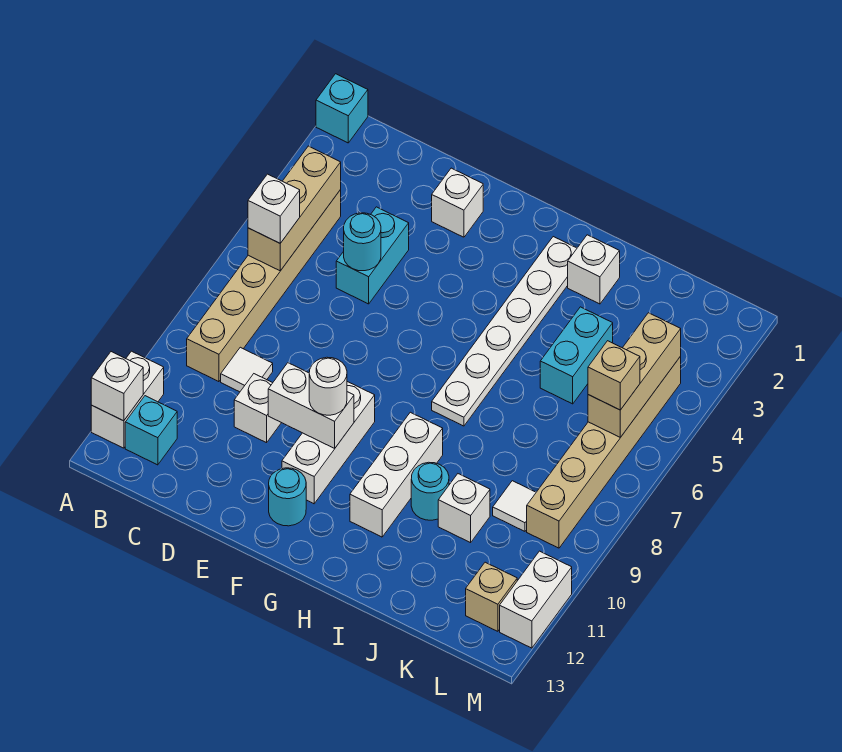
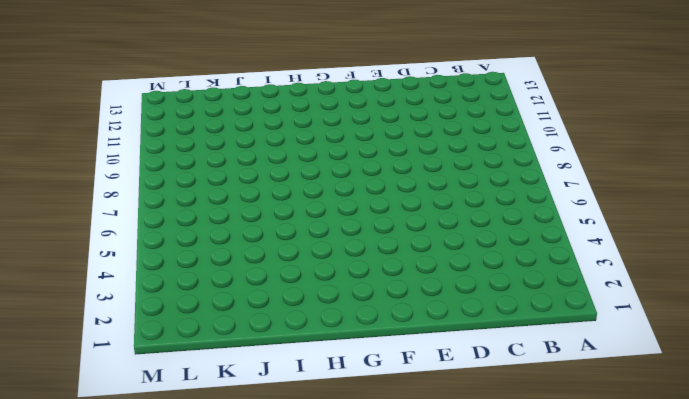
none -> cyan brick A1 level 1
none -> white brick A11:A12 level 1
none -> tan brick B4:B9 level 1

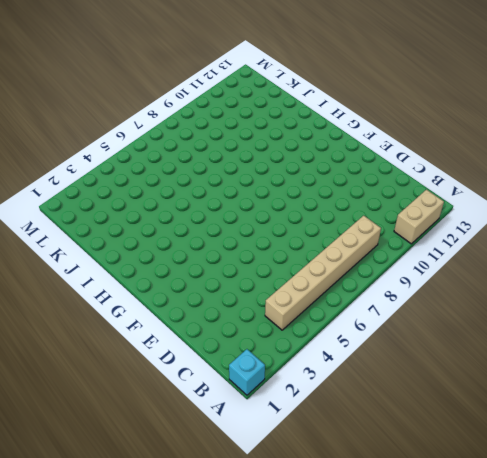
tan brick A11:A12 level 1 -> white brick A11:A12 level 1
none -> cyan brick B12 level 1
none -> white tile C9 level 1
none -> cyan brick D4:D5 level 1

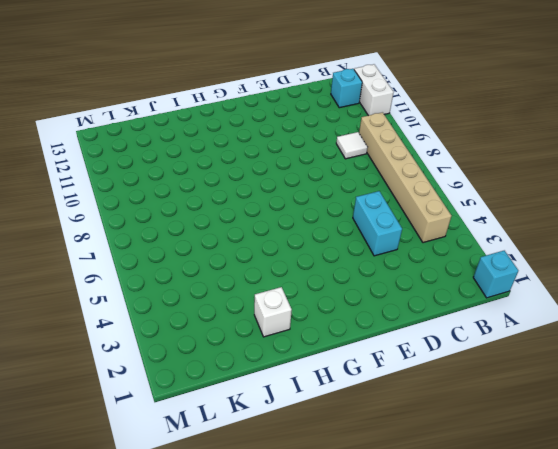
none -> white brick D10 level 1
none -> white brick E2 level 1
none -> white brick F9:F11 level 1

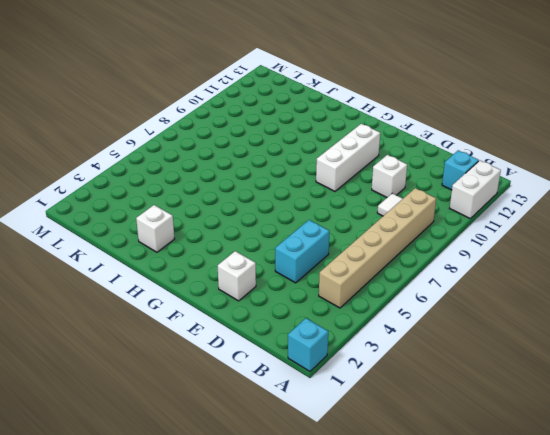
none -> cyan round brick F12 level 1
none -> white plate H2:H7 level 1
none -> white brick H9:H11 level 1

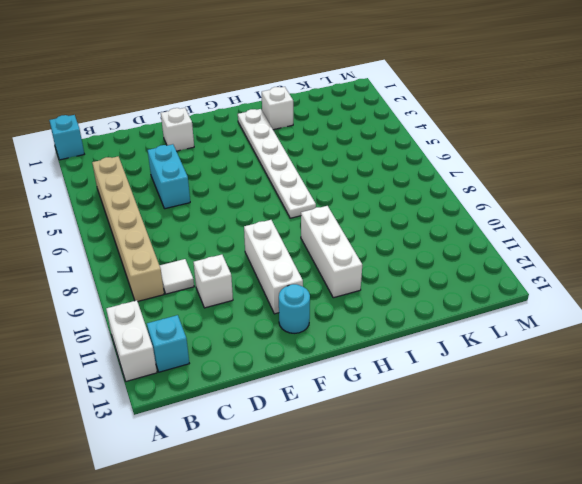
none -> cyan round brick I10 level 1
none -> cyan brick J4:J5 level 1
none -> white brick J10 level 1

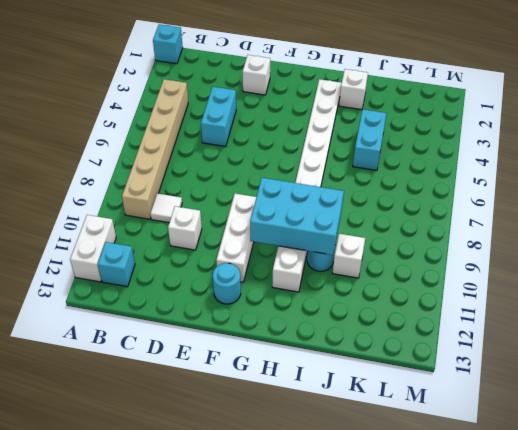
cyan brick G9:I10 level 2 -> none
none -> white tile K9 level 1
none -> tan brick L4:L9 level 1
none -> tan brick L12 level 1

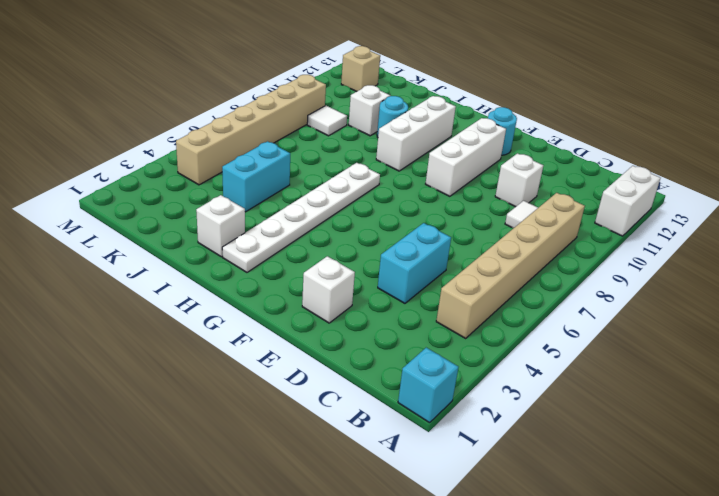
none -> cyan brick B12 level 1
none -> white brick M11:M12 level 1
none -> white brick A12 level 2

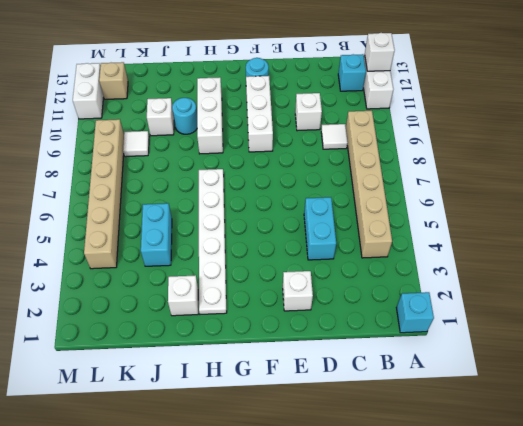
none -> tan brick B4:B6 level 2
none -> cyan round brick D5 level 2
none -> white brick E10:F10 level 2

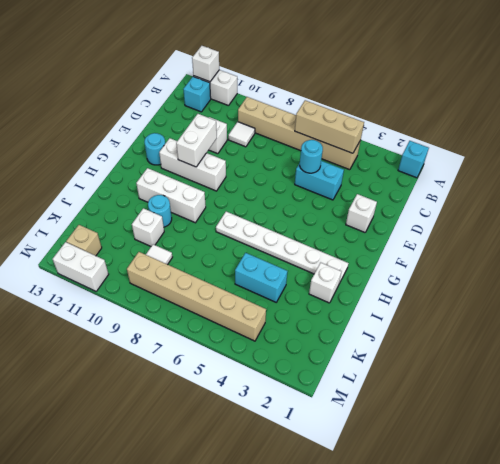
none -> tan brick L4:L6 level 2
none -> white brick B6 level 3
none -> white round brick F10 level 3

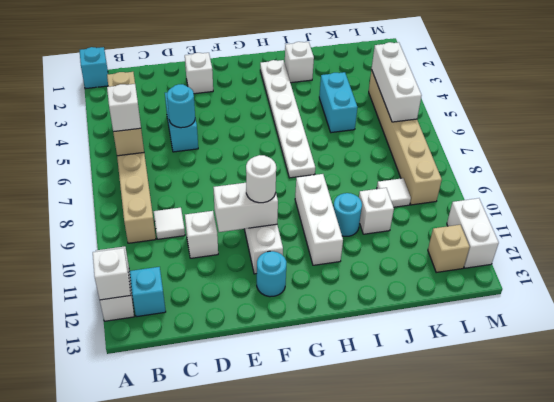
white brick L4:L6 level 2 -> tan brick L4:L6 level 2
none -> tan brick L6 level 3

